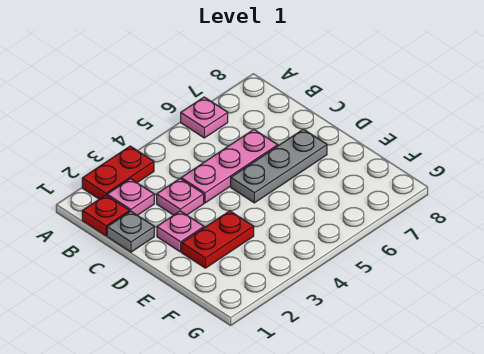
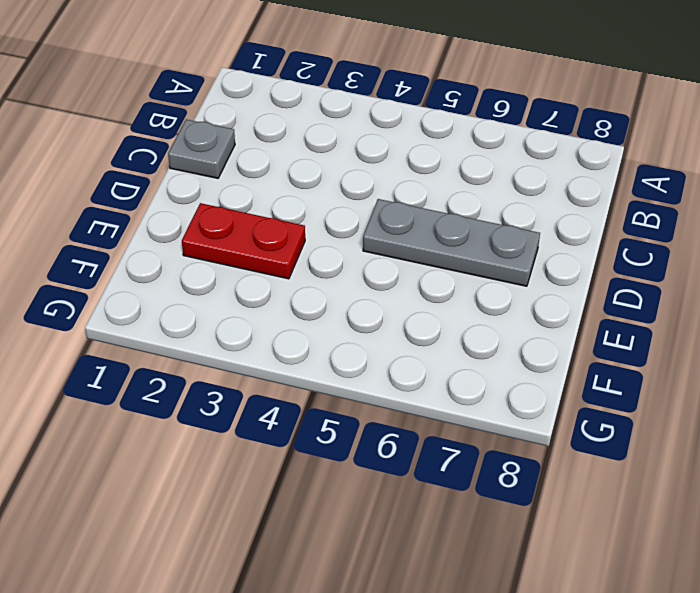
none -> red plate A2:A3 level 1
none -> pink plate A6 level 1

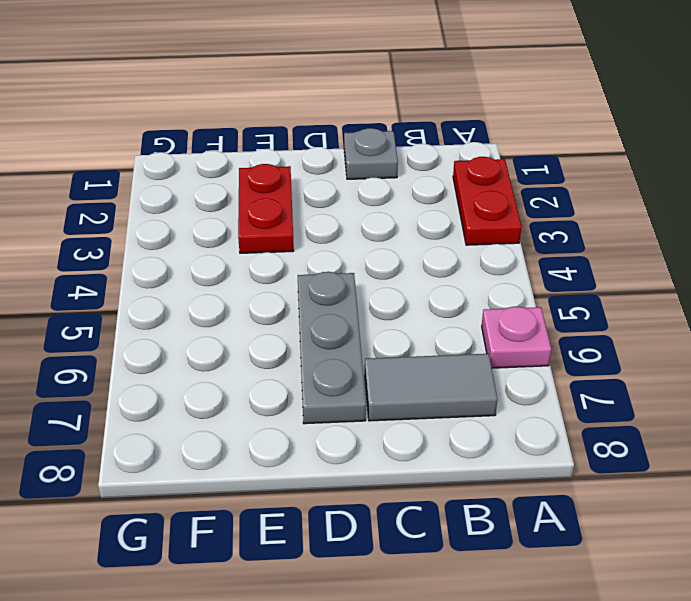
grey tile B7:C7 level 1 -> none
none -> red plate B1 level 1
none -> pink plate B2 level 1

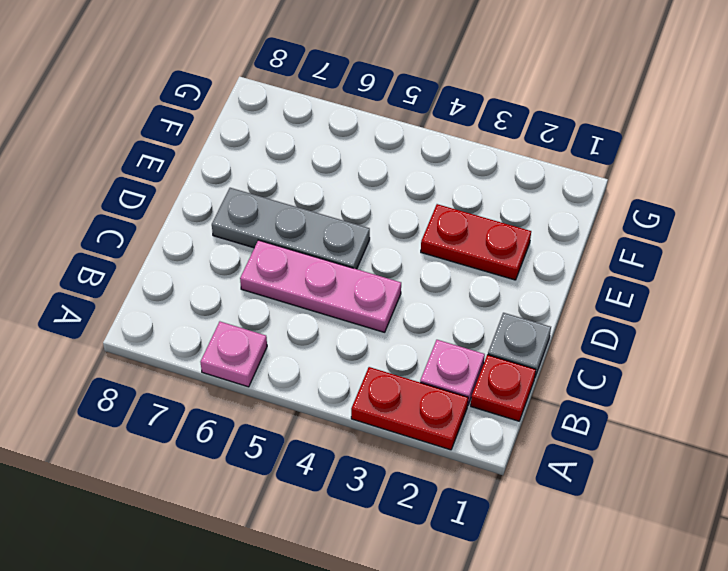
none -> pink plate C3 level 1
none -> pink plate D2 level 1

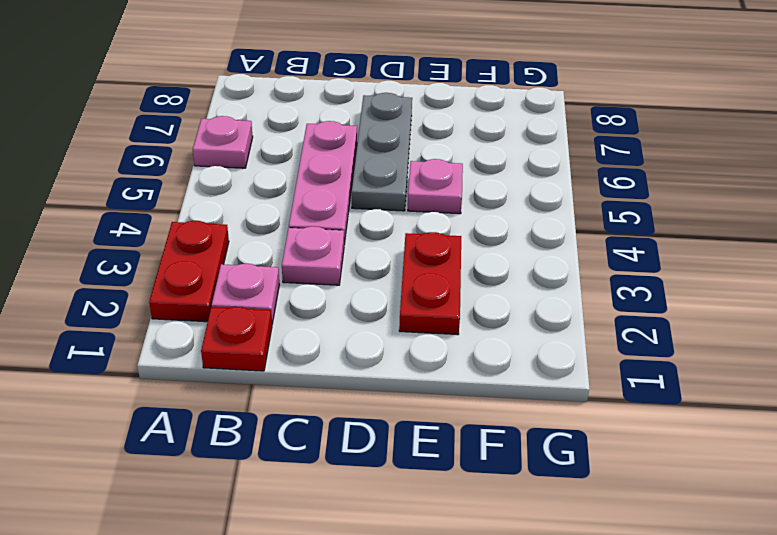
pink plate E5 level 1 -> pink plate D2 level 1
none -> grey plate C1 level 1

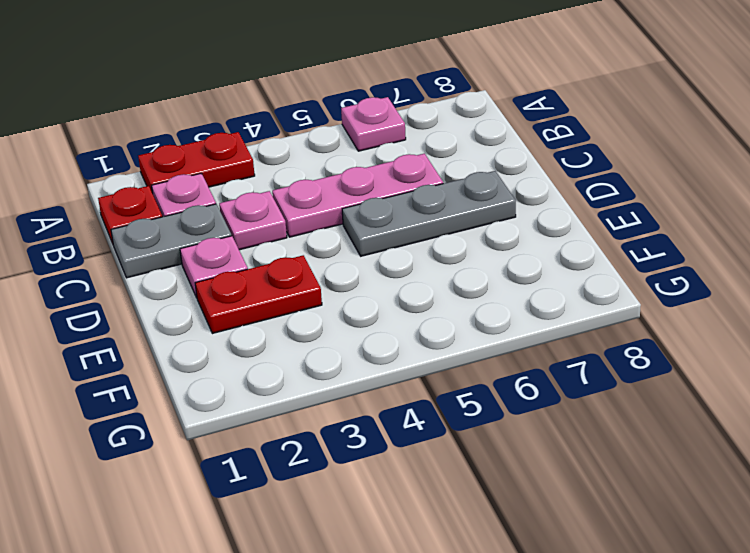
grey plate C1:C2 level 1 -> grey plate C1 level 1

